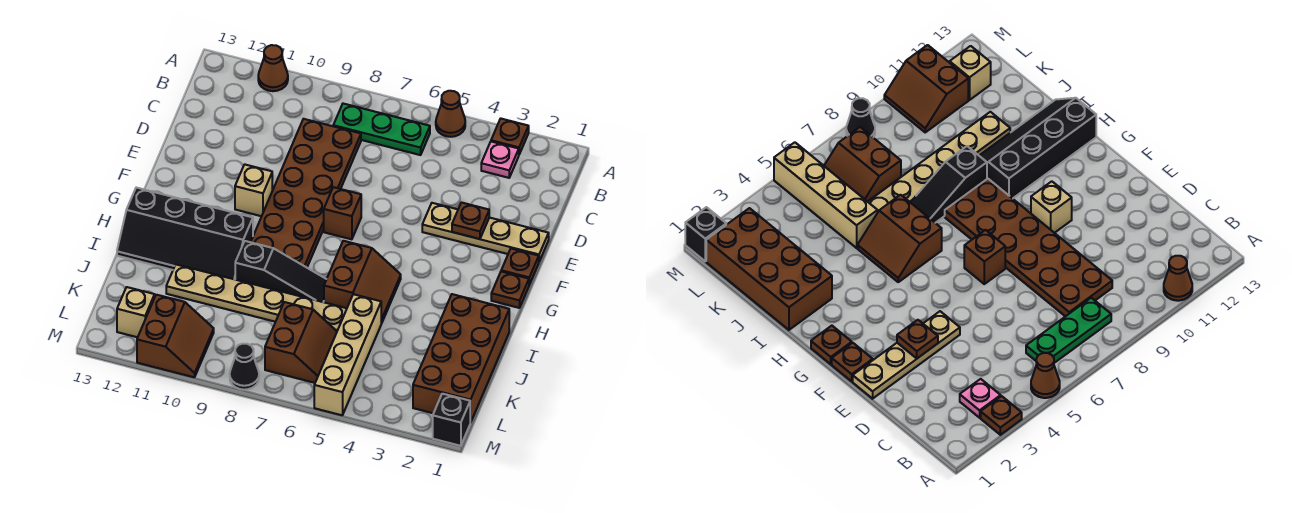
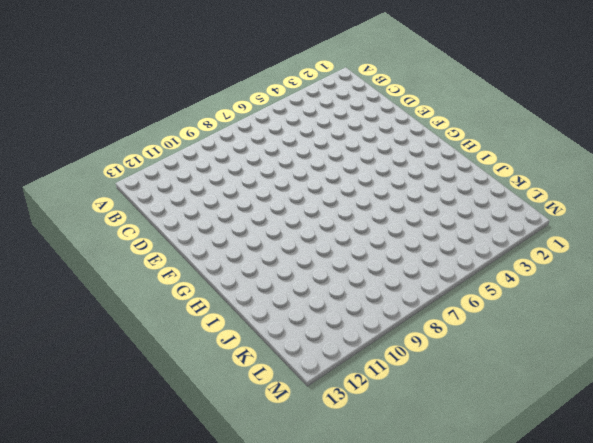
none -> brown plate A3 level 1
none -> brown cone A5 level 1
none -> brown cone A11 level 1

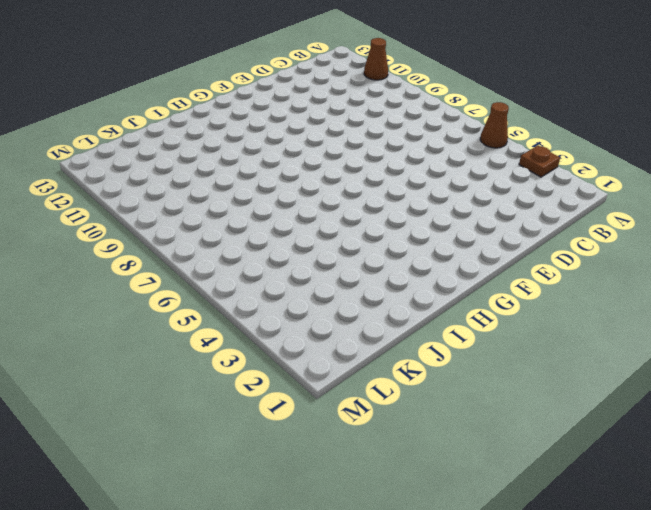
none -> pink plate B3 level 1
none -> green plate B6:B8 level 1
none -> brown plate C8:H9 level 1

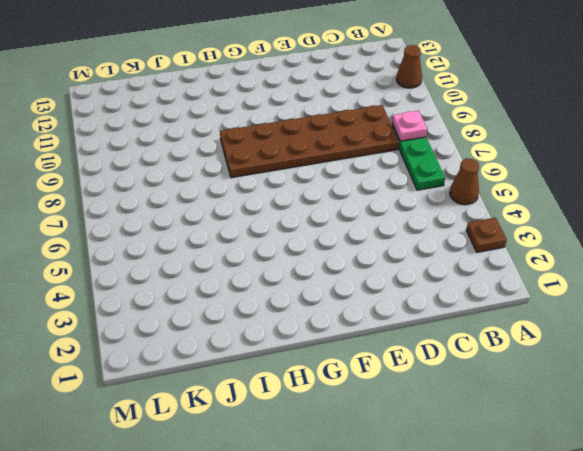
pink plate B8 level 2 -> pink plate B3 level 1
none -> tan plate E1:E4 level 1
none -> brown plate F1 level 1
none -> brown brick F7 level 1

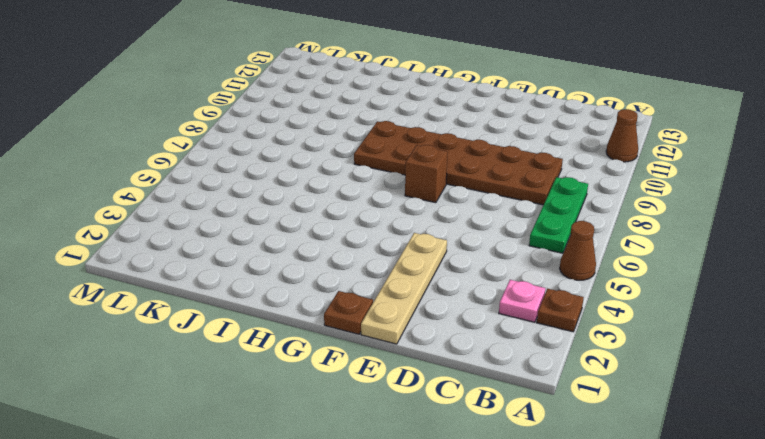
none -> tan brick F10 level 1
none -> brown plate G1 level 1
none -> brown slope H5:I6 level 1 top 6

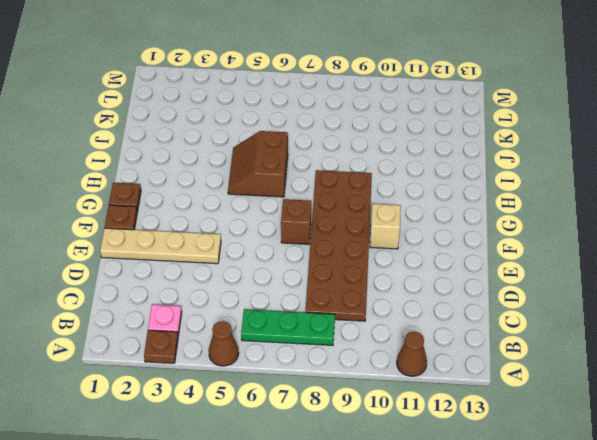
none -> black slope H10:I13 level 1 top H
none -> brown brick I1:L2 level 1
none -> black slope I7:I9 level 1 top 9

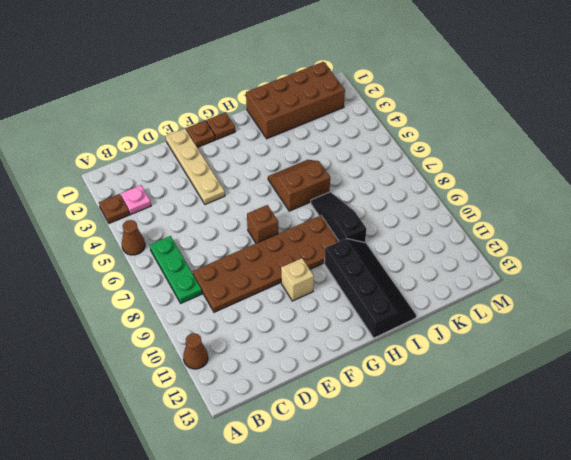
none -> tan brick J5:M5 level 1
none -> tan plate J6:J11 level 1
none -> brown slope K6:L7 level 1 top 7

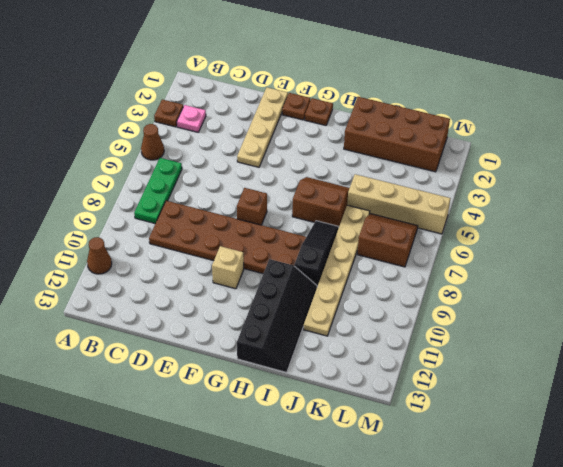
none -> brown slope L10:M11 level 1 top 11
none -> tan brick L12 level 1
none -> black brick M1 level 1

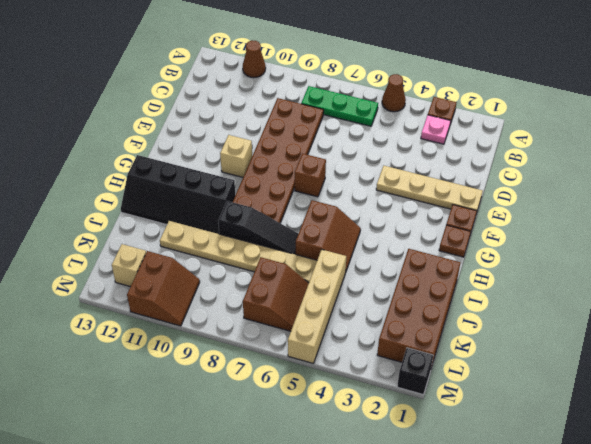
none -> black cone M8 level 1
none -> brown plate E3 level 2

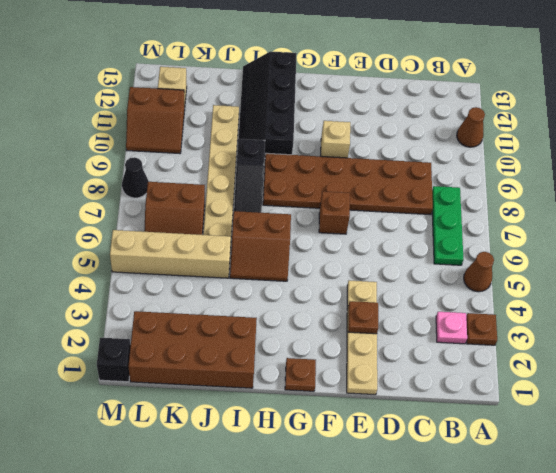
none -> brown plate F1 level 1

